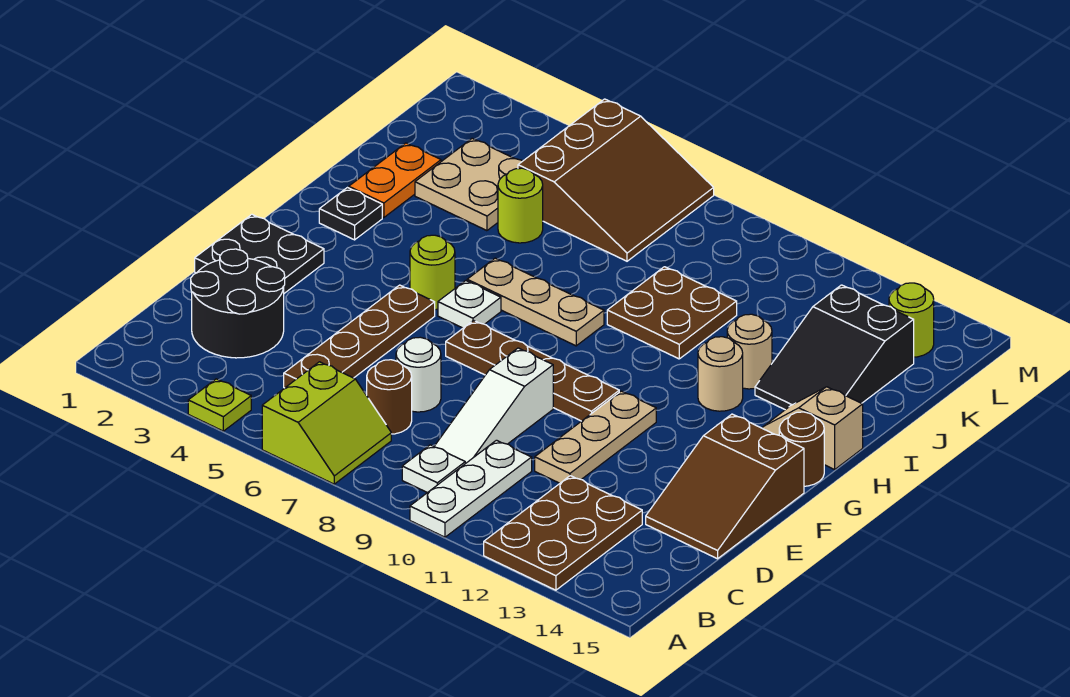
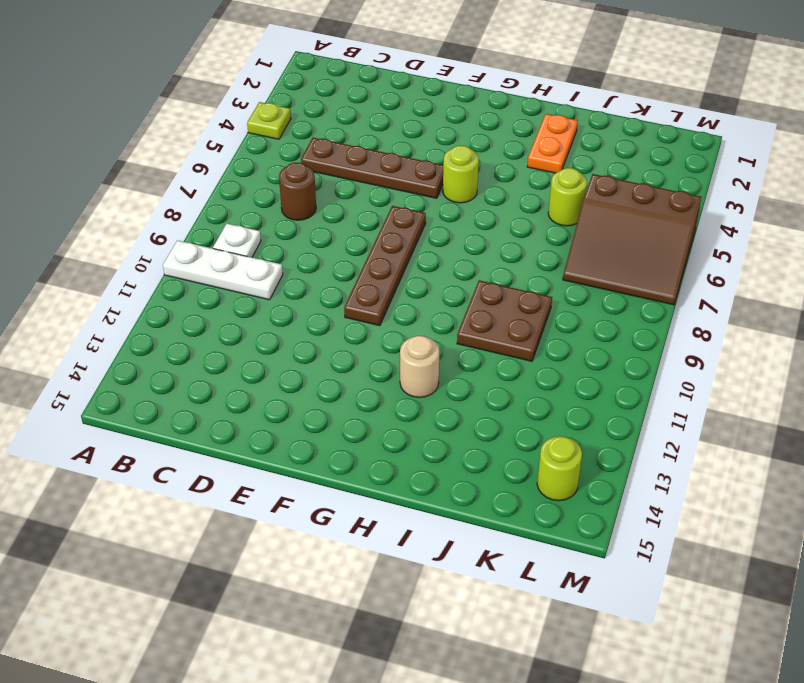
orange plate I2:I3 level 1 -> orange plate I2:J2 level 1
none -> lime slope A6:B7 level 1 top 6
none -> brown plate A12:C13 level 1
none -> black round brick C2:D3 level 1

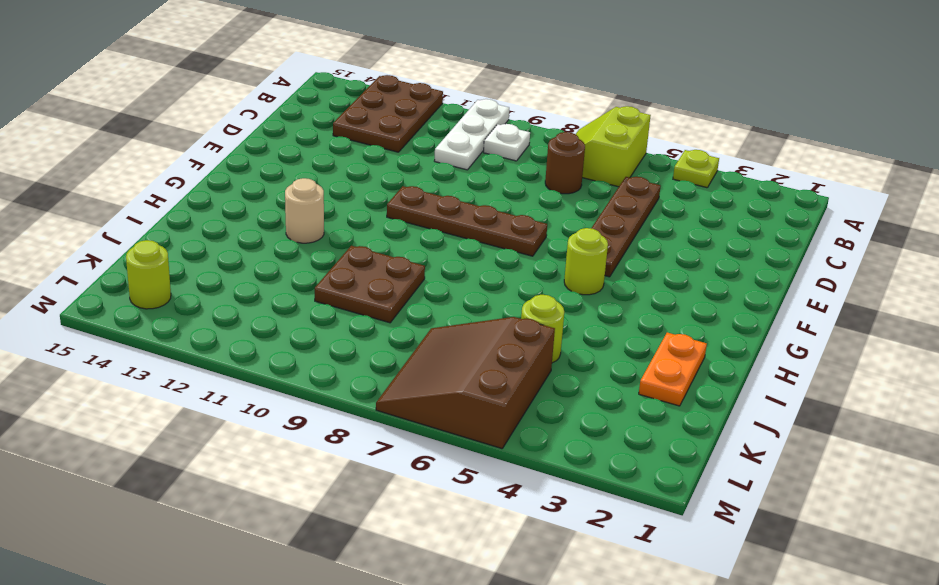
none -> black round brick C2:D3 level 1
none -> white slope C9:E9 level 1 top E
none -> white round brick D7 level 1

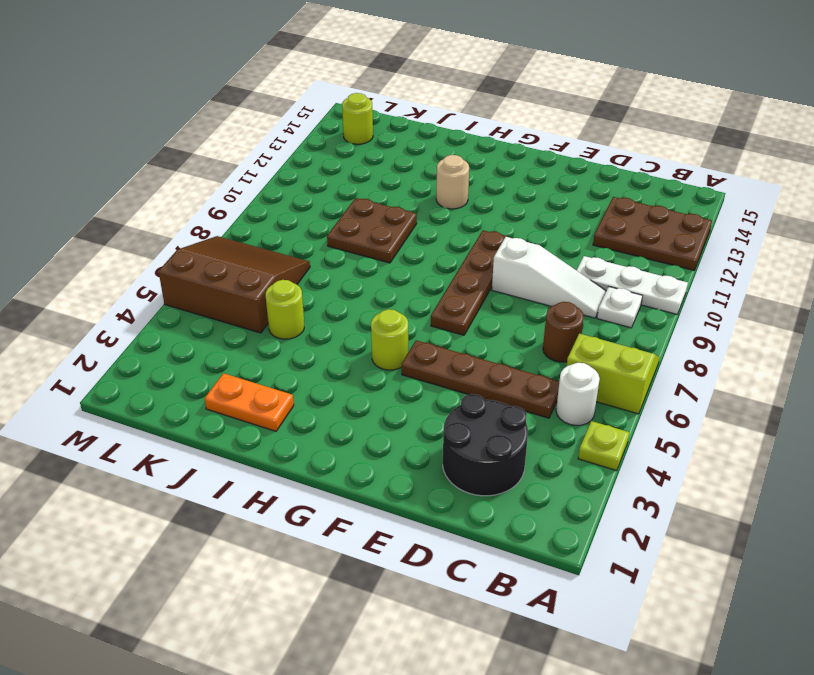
white round brick B5 level 1 -> white round brick D7 level 1
none -> tan plate D11:F11 level 1
none -> brown slope D14:F15 level 1 top F
none -> black plate E1:F2 level 1

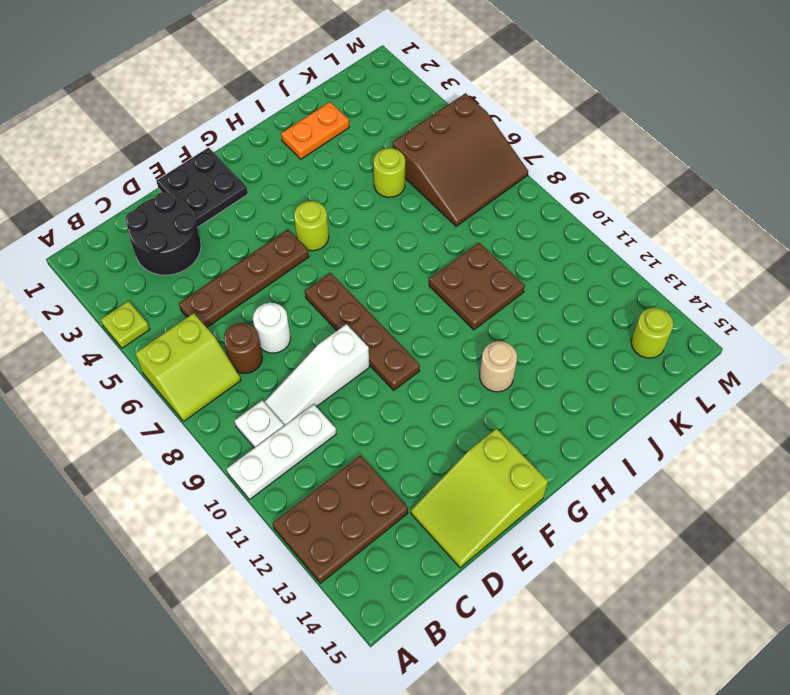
lime slope D14:F15 level 1 top F -> brown slope D14:F15 level 1 top F
none -> tan plate D11:F11 level 1
none -> white plate G6 level 1
none -> brown round brick G15 level 1

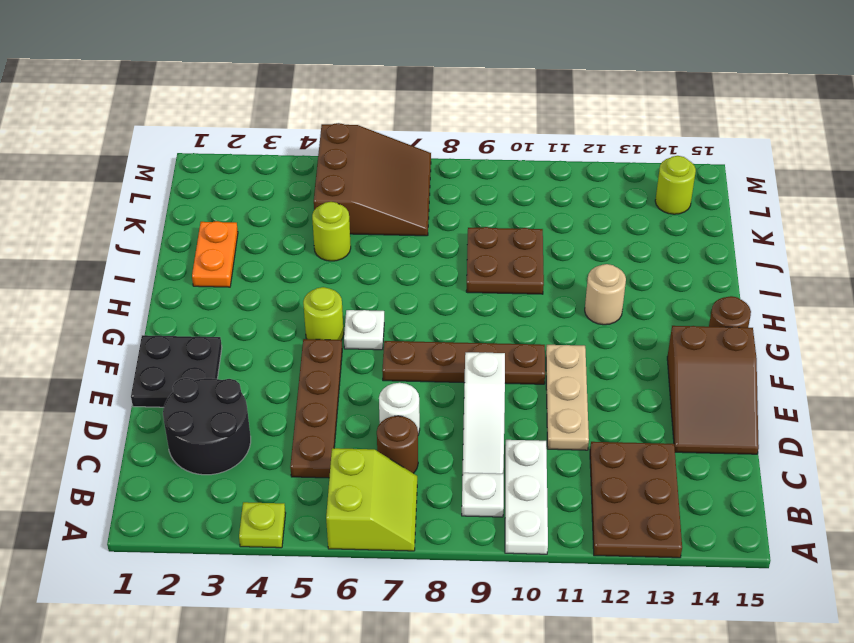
none -> black plate H2 level 1
none -> tan plate H6:H8 level 1
none -> tan slope H14:H15 level 1 top 15

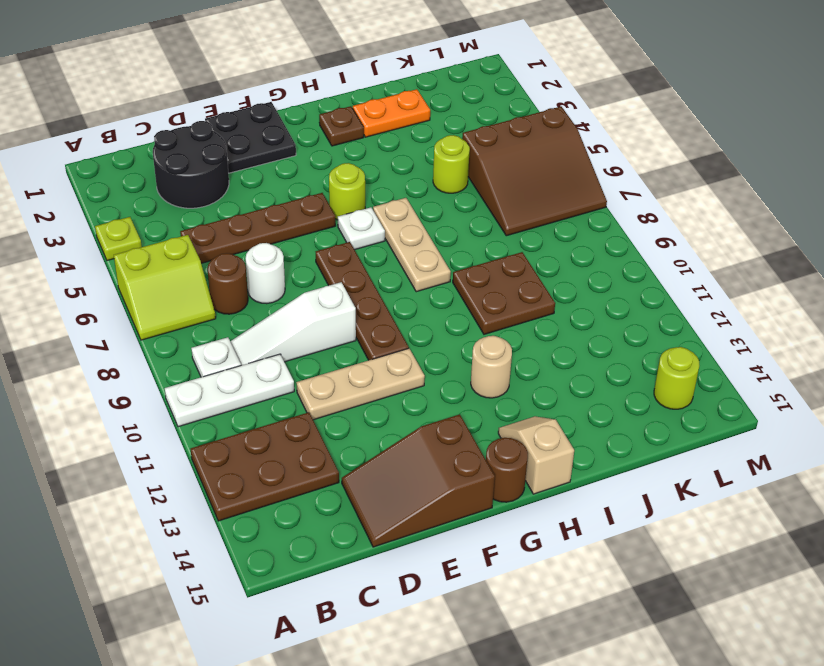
brown plate H2 level 1 -> black plate H2 level 1
none -> tan round brick I12 level 1
none -> black slope I13:K14 level 1 top K
none -> tan plate J3:K4 level 1

